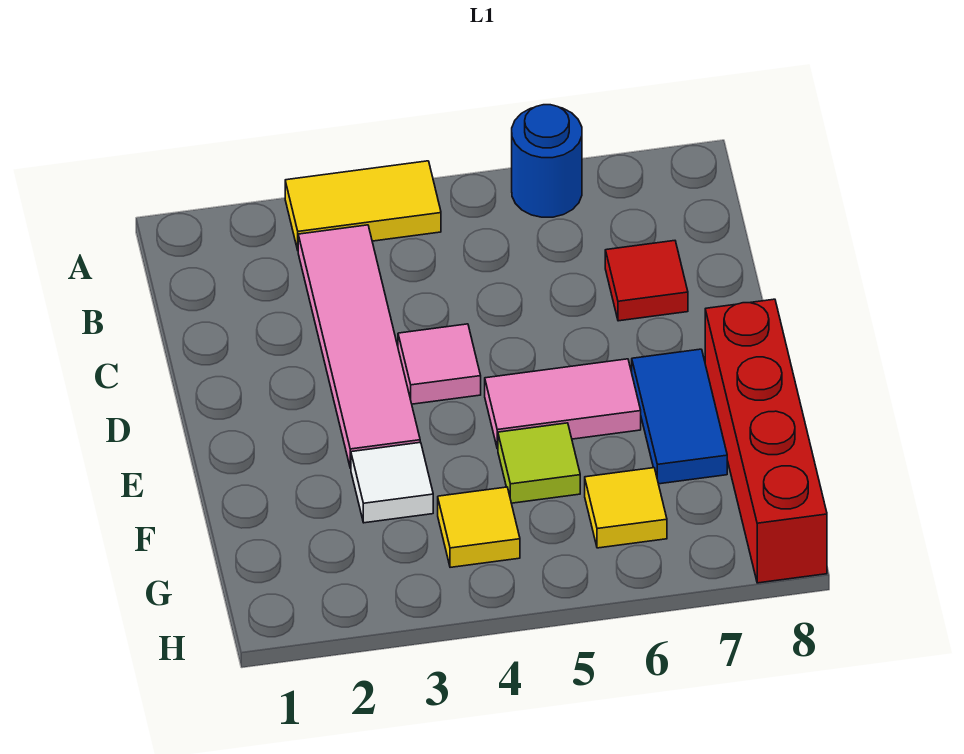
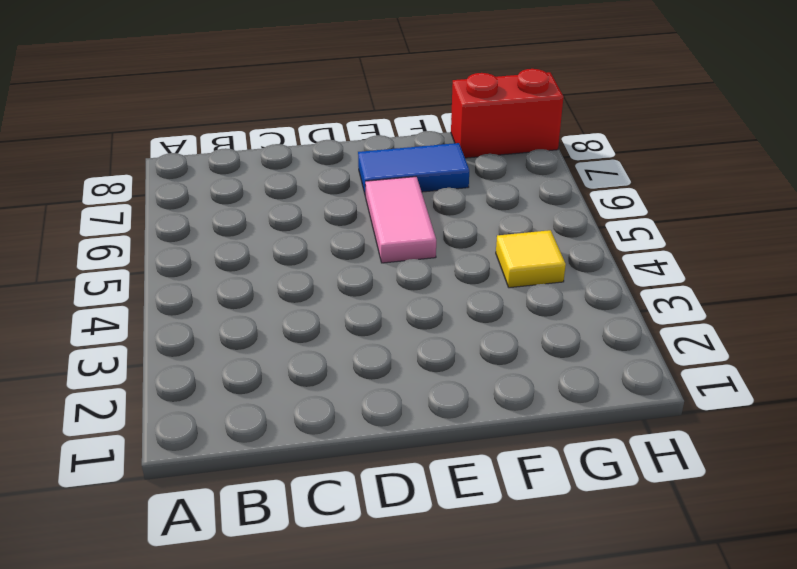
red brick G8:H8 level 1 -> red brick E8:H8 level 1
none -> yellow tile A3:A4 level 1
none -> blue round brick A6 level 1
none -> pink tile B3:E3 level 1

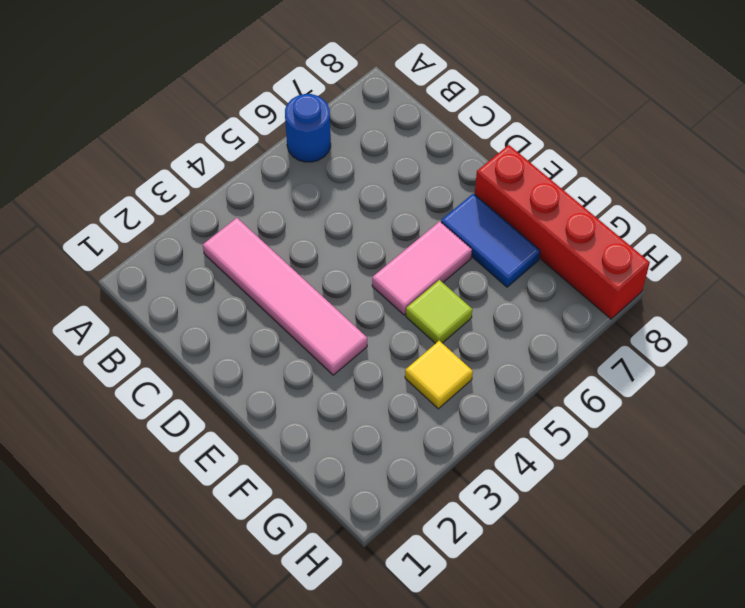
none -> yellow tile A3:A4 level 1
none -> red tile C7 level 1
none -> pink tile D4 level 1

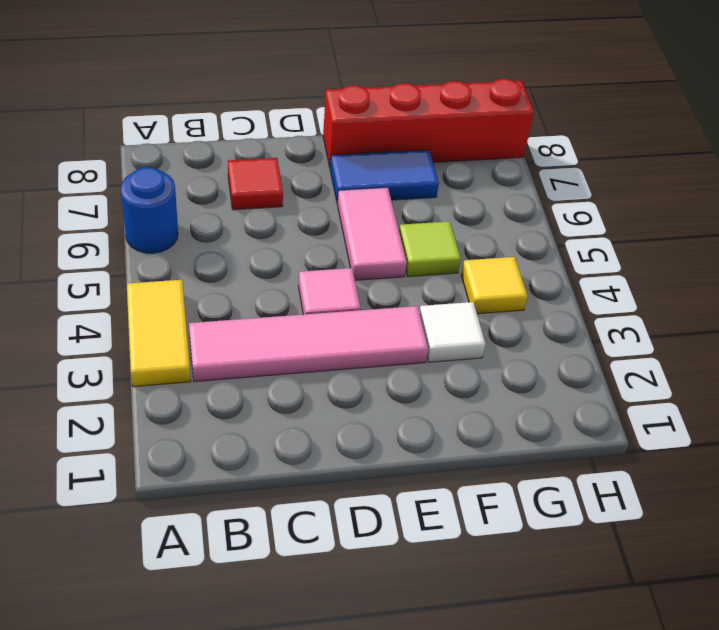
none -> yellow tile G6 level 1

